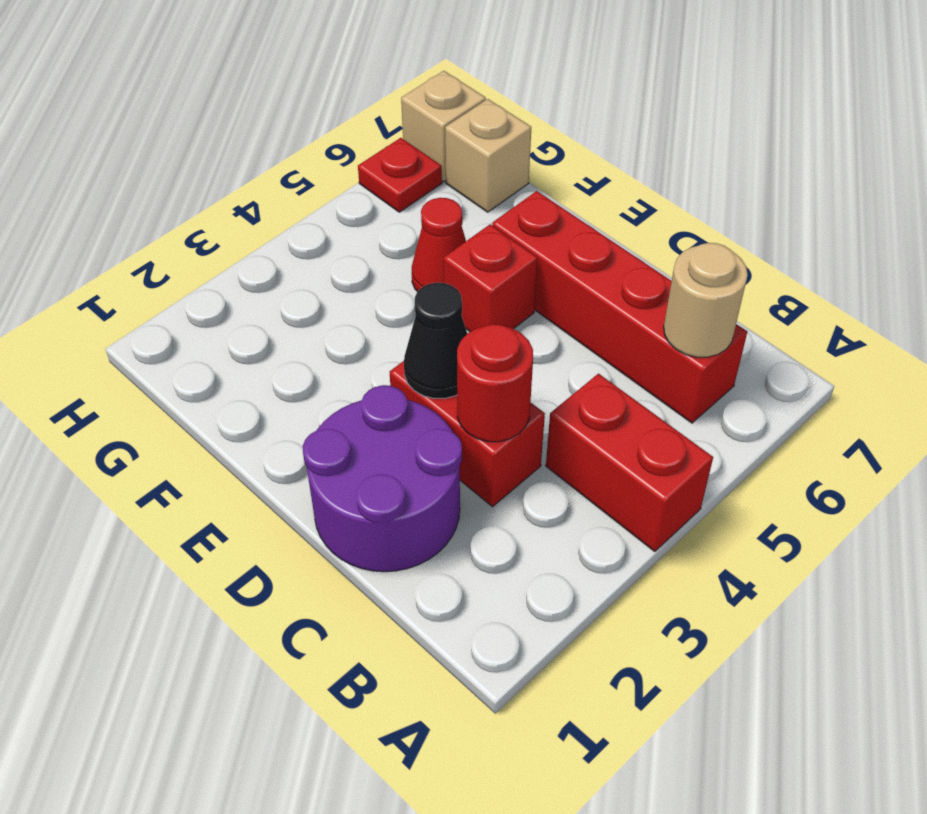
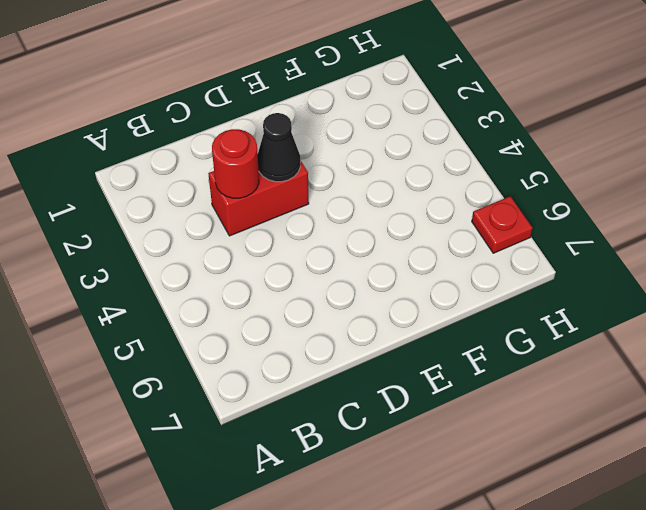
none -> red brick A4:B4 level 1
none -> red brick B6:E6 level 1
none -> purple round brick C1:D2 level 1

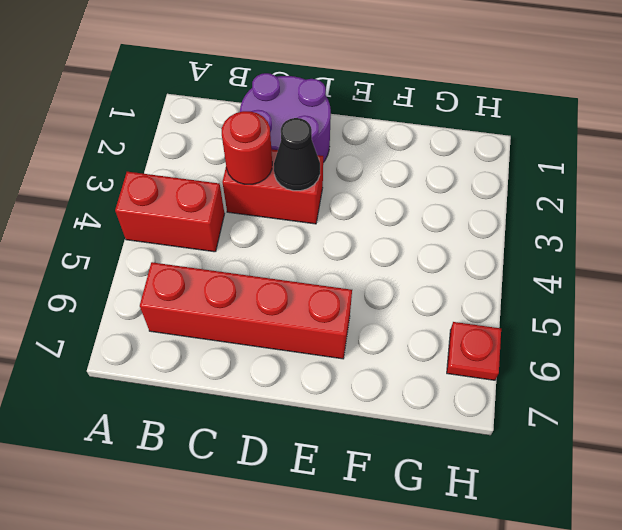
none -> red brick E5 level 1
none -> red cone F5 level 1
none -> tan brick G7 level 1

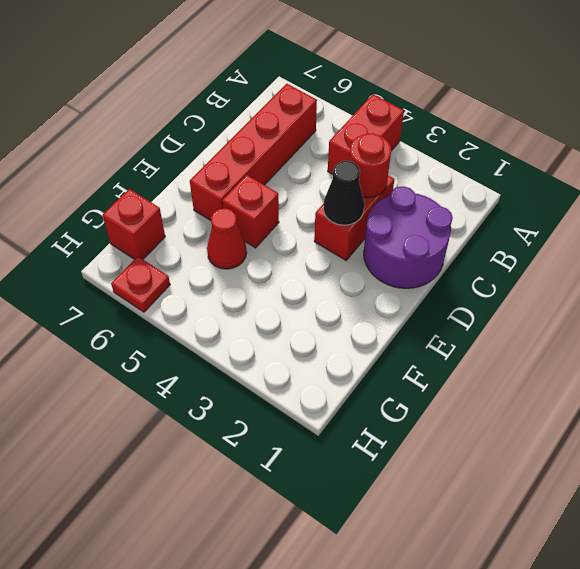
red brick G7 level 1 -> tan brick G7 level 1
none -> tan brick H7 level 1
none -> tan round brick B6 level 2

